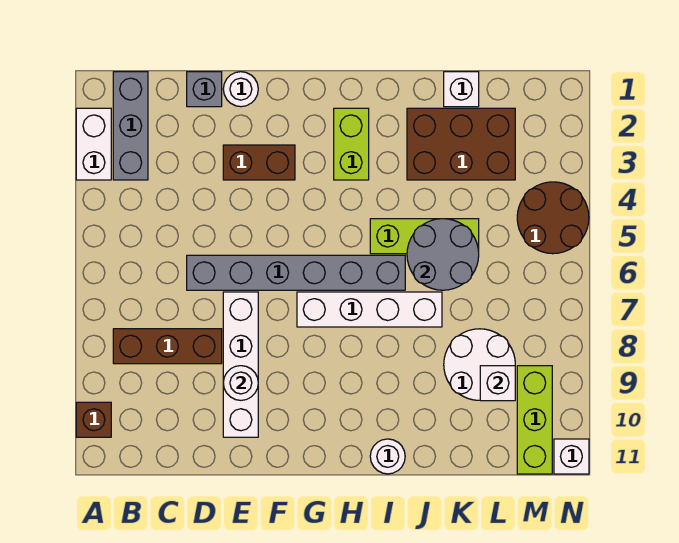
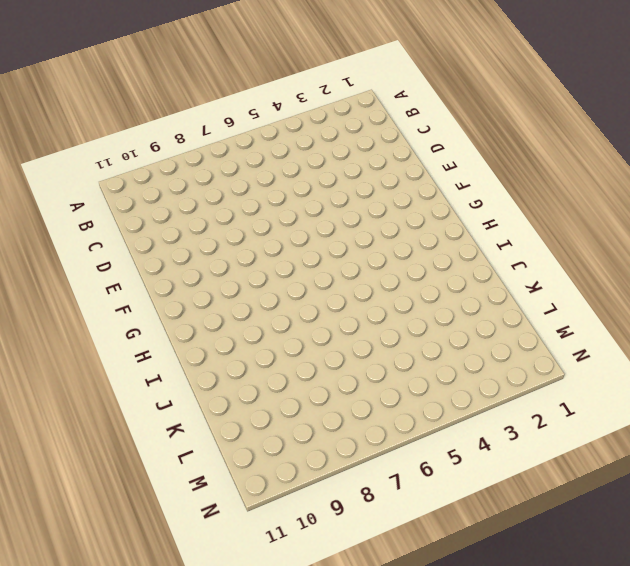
none -> white brick A2:A3 level 1
none -> brown brick A10 level 1
none -> grey brick B1:B3 level 1

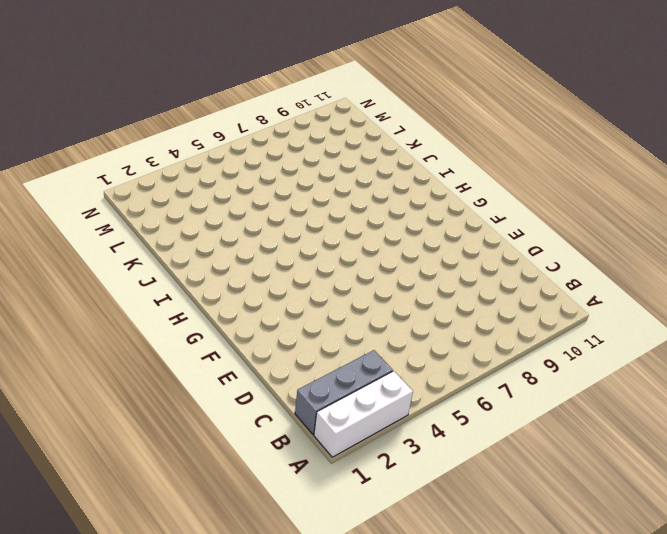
white brick A1:A3 level 1 -> white brick A2:A3 level 1
none -> brown brick A10 level 1
none -> brown brick B8:D8 level 1
none -> grey brick D1 level 1

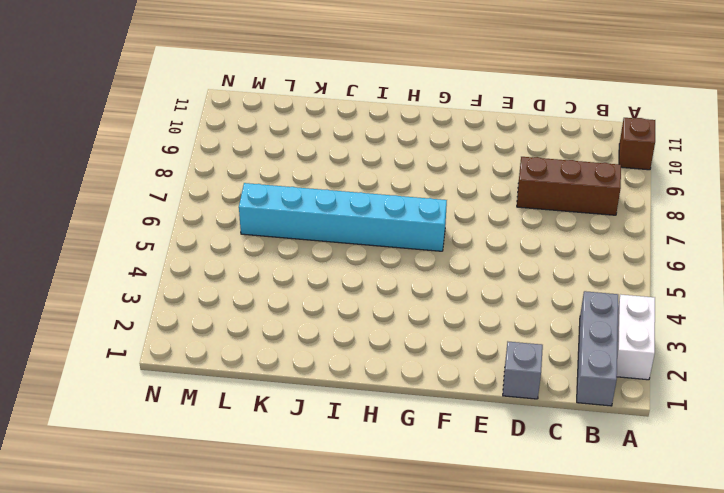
cyan brick G6:L6 level 1 -> grey brick D6:I6 level 1
none -> white round brick E1 level 1
none -> brown brick E3:F3 level 1
none -> white brick E7:E10 level 1

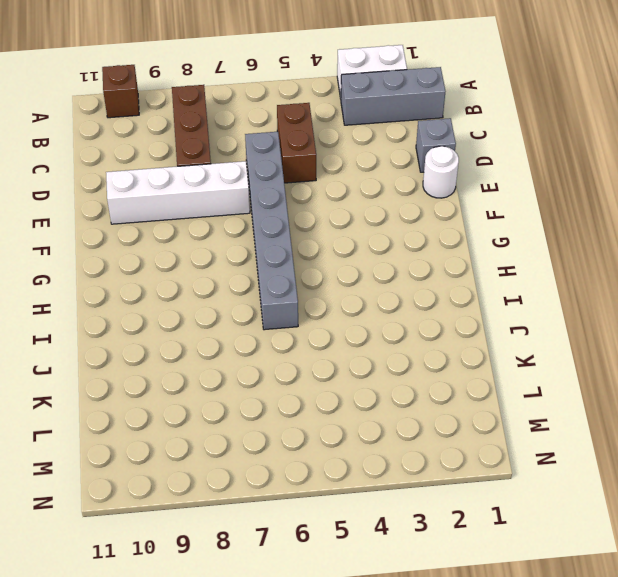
brown brick C5:D5 level 1 -> brown brick E3:F3 level 1
none -> white brick G7:J7 level 1
none -> lime brick H2:H3 level 1
none -> lime brick I5:K5 level 1

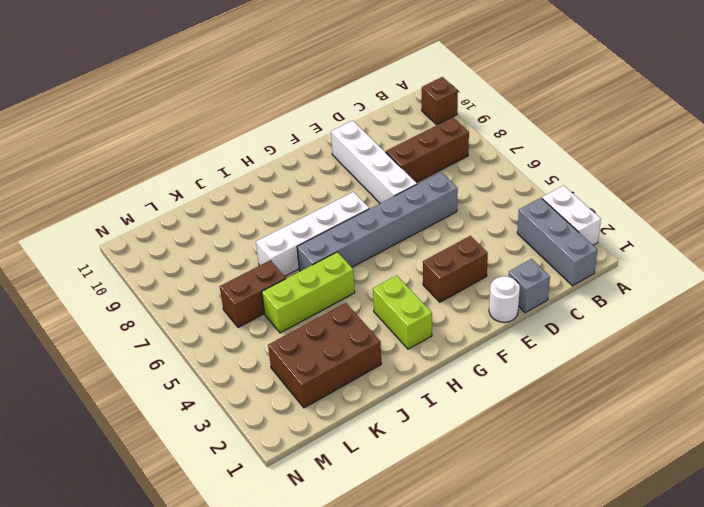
brown brick K6:L6 level 1 -> none
none -> white round brick I11 level 1
none -> white brick K1 level 1
none -> white round brick K8:L9 level 1

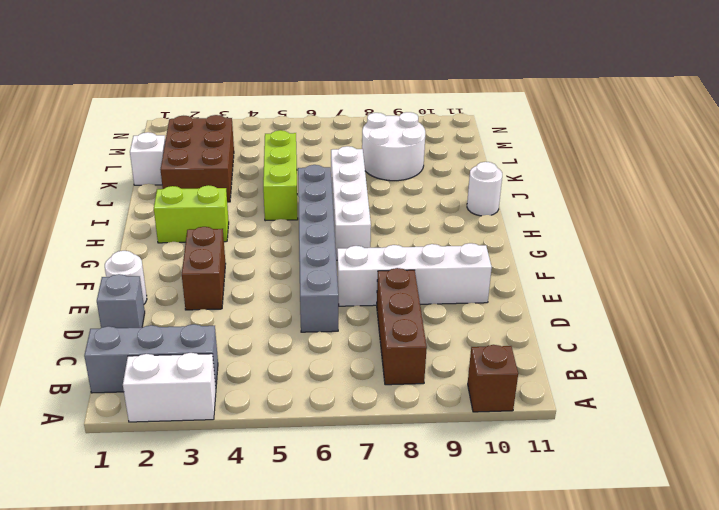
none -> brown round brick M4:N5 level 1
none -> lime brick M9:M11 level 1
none -> white brick N11 level 1

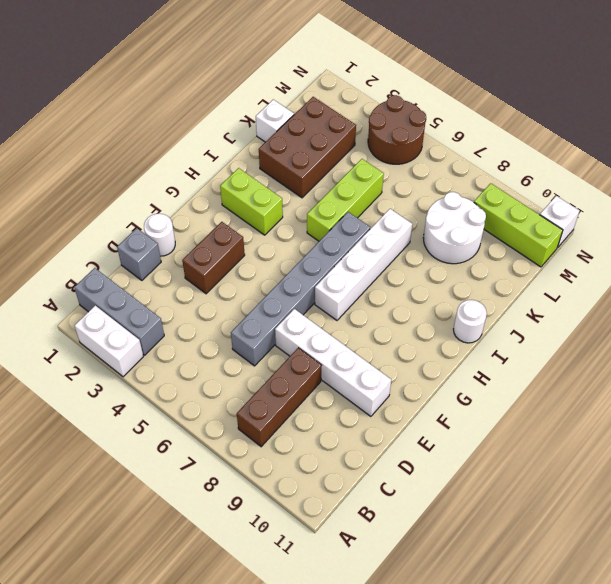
none -> brown brick A10 level 1
none -> white round brick E9 level 2
none -> grey round brick J5:K6 level 2

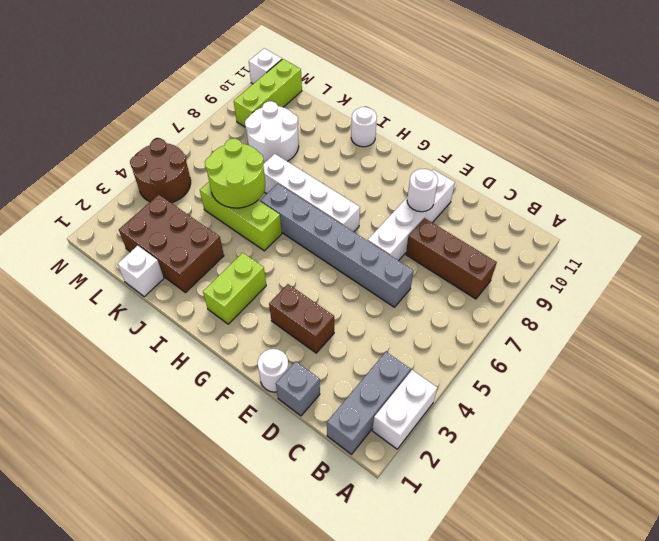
lime round brick J5:K6 level 2 -> grey round brick J5:K6 level 2
none -> brown brick A10 level 1
none -> white brick L9 level 2

